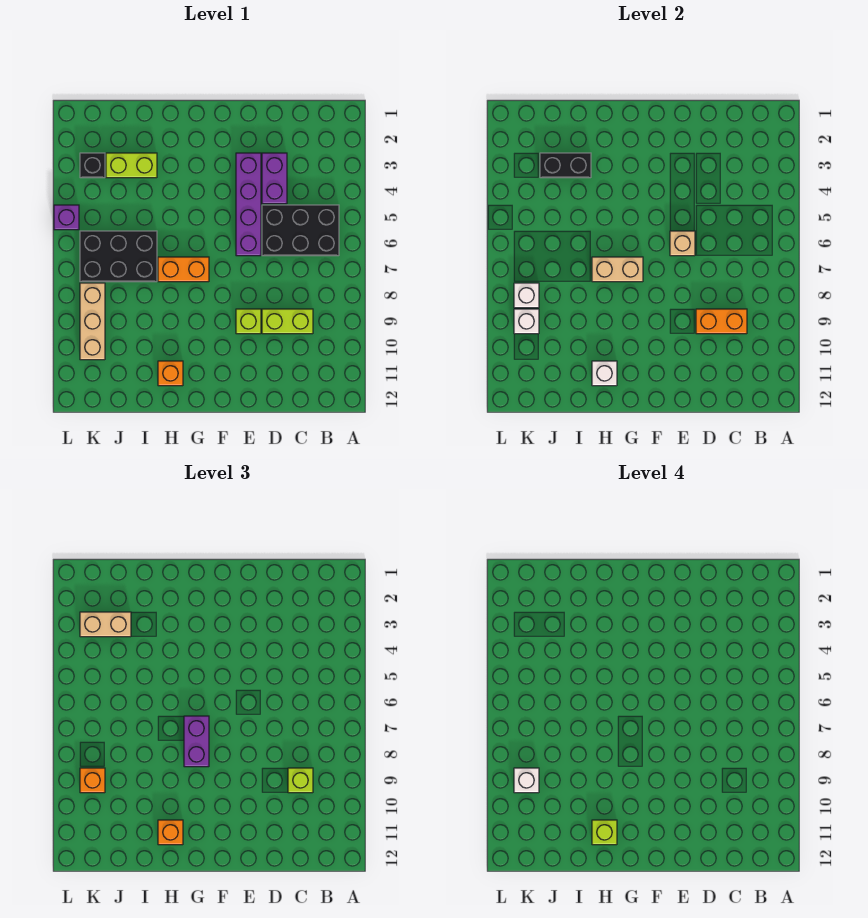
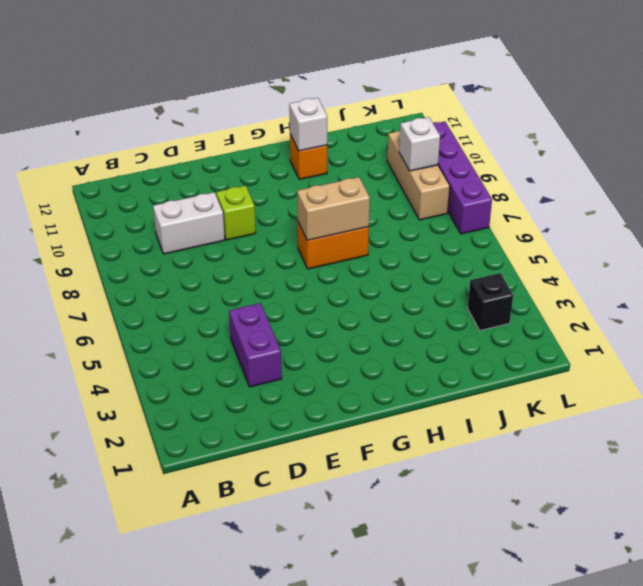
white brick C9:D9 level 1 -> lime brick C9:D9 level 1
purple brick L7:L10 level 1 -> purple brick E3:E6 level 1
none -> black brick B5:D6 level 1
none -> lime brick I3:J3 level 1
none -> black brick I6:K7 level 1

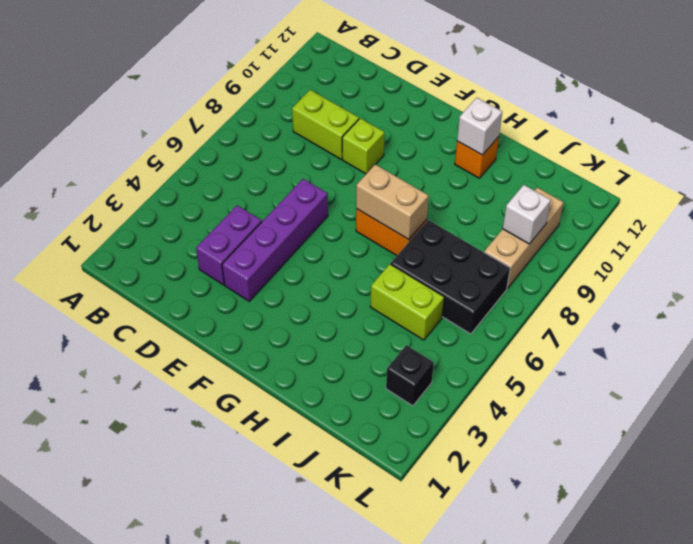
lime brick I5:J5 level 1 -> lime brick I3:J3 level 1
none -> black brick B5:D6 level 1
none -> purple brick L5 level 1
none -> orange brick C9:D9 level 2

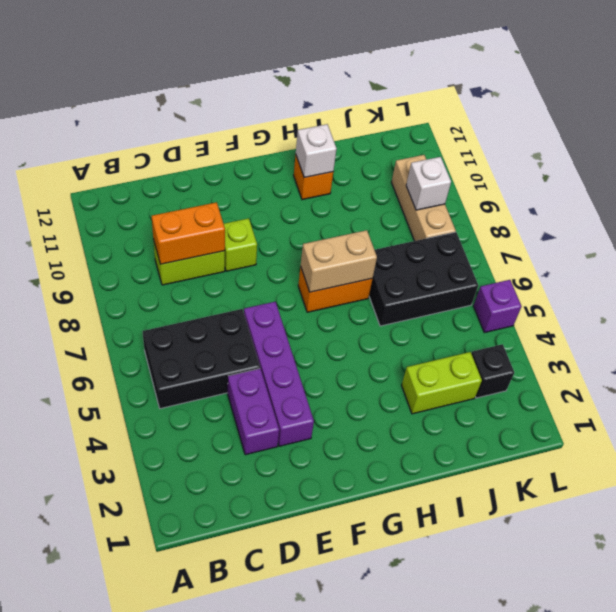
none -> tan brick E6 level 2
none -> black brick I3:J3 level 2
none -> white brick K8 level 2

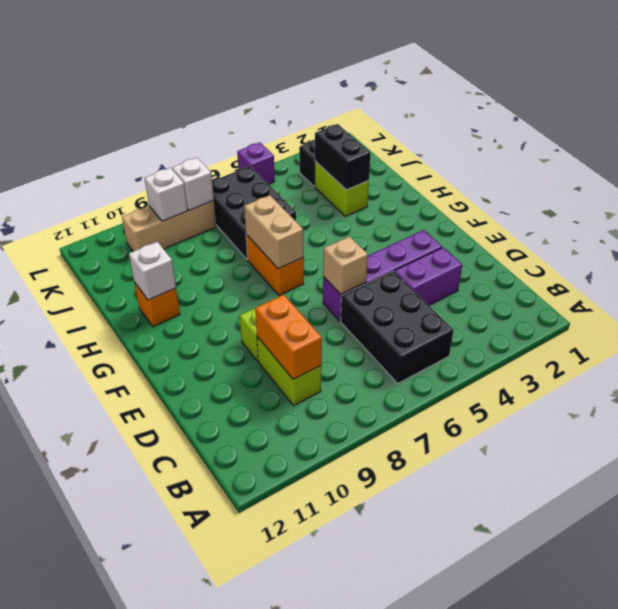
none -> lime brick C9 level 3
none -> purple brick G7:G8 level 3
none -> orange brick H11 level 3

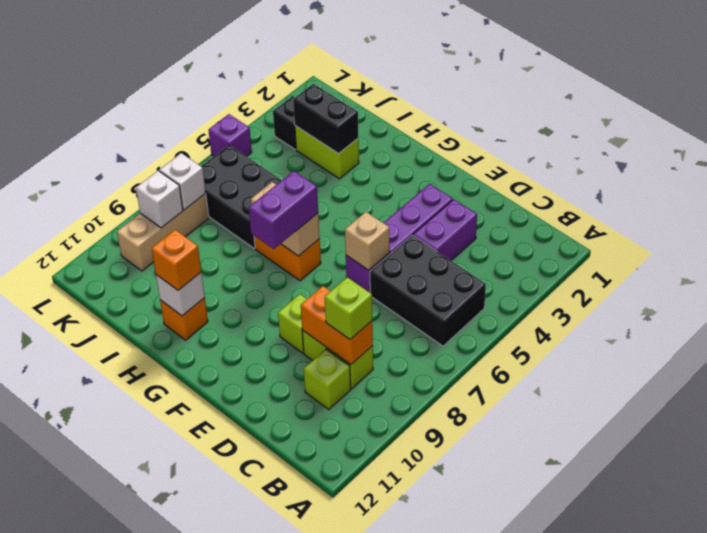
lime brick C10 level 1 -> lime brick H11 level 4
none -> tan brick J3:K3 level 3
none -> orange brick K9 level 3
none -> white brick K9 level 4

